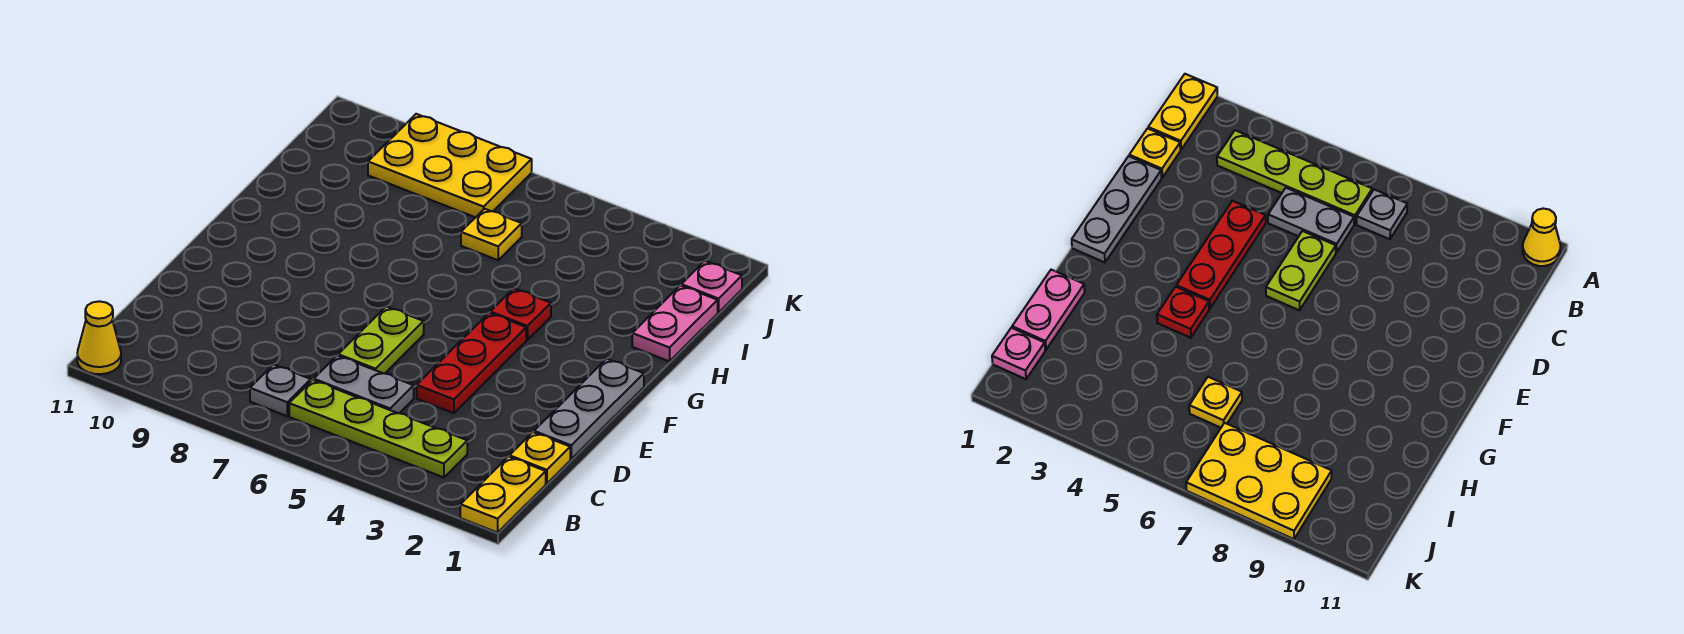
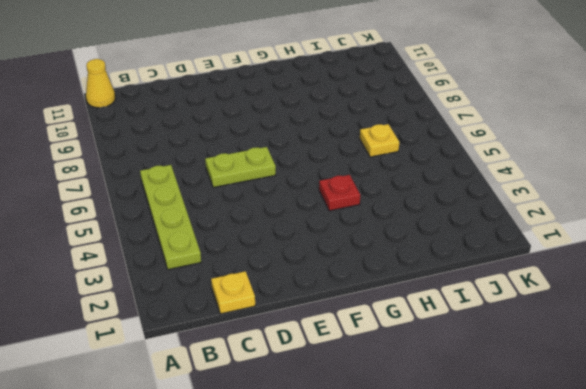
none -> yellow plate A1:B1 level 1
none -> grey plate B7 level 1
none -> grey plate C5:C6 level 1

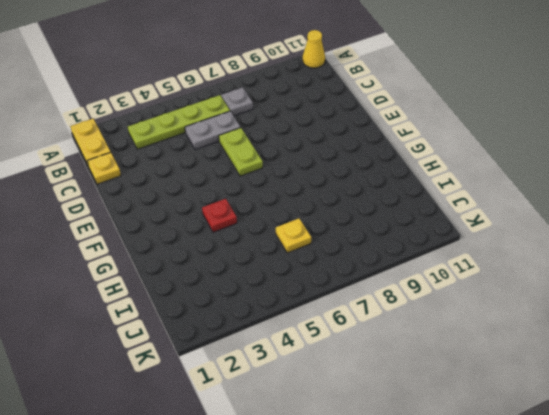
none -> grey plate D1:F1 level 1
none -> red plate D4:F4 level 1
none -> pink plate H1:I1 level 1

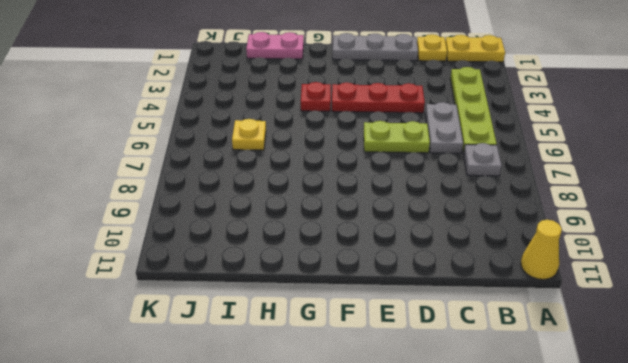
none -> pink plate J1 level 1
none -> yellow plate J7:K9 level 1

